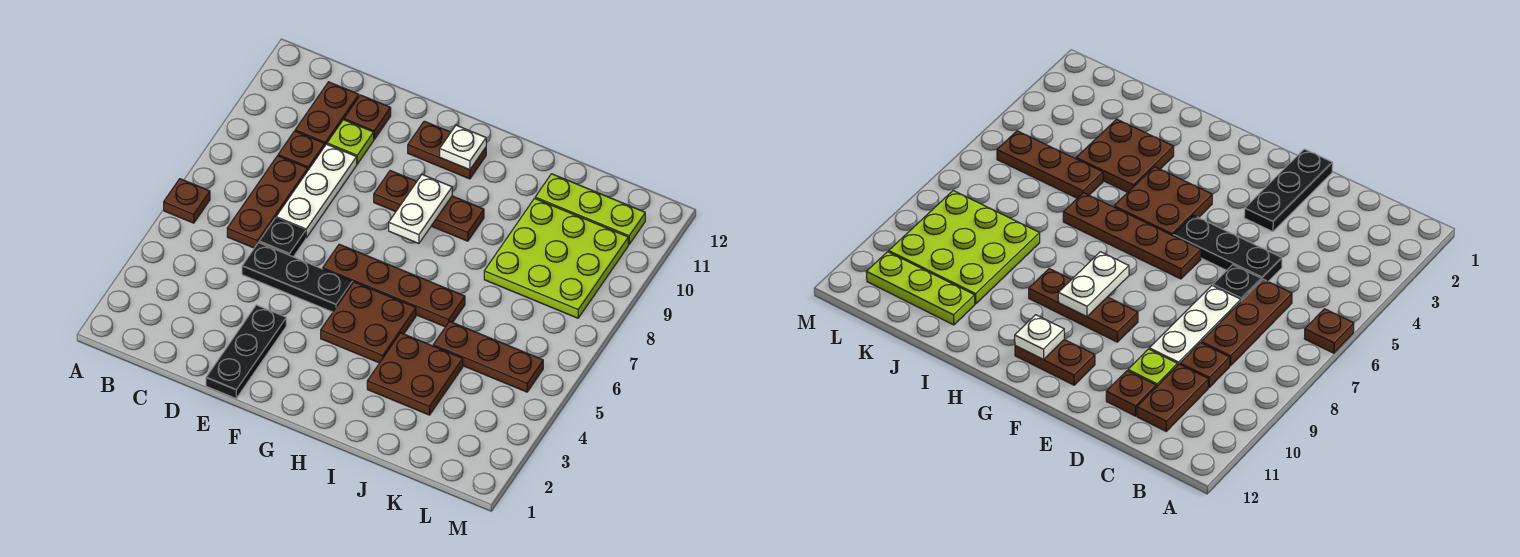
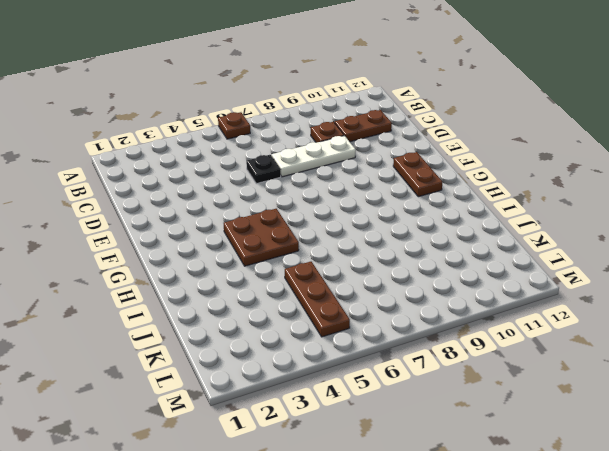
none -> brown plate C6:C8 level 1
none -> black plate D5:F5 level 1
none -> lime plate D10 level 1

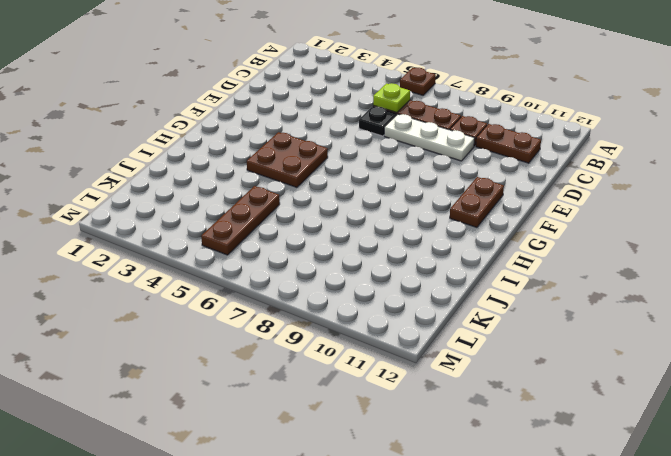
lime plate C6 level 2 -> lime plate D10 level 1
none -> black plate D5:F5 level 1
none -> brown plate D11 level 1
none -> black plate E1:E3 level 1

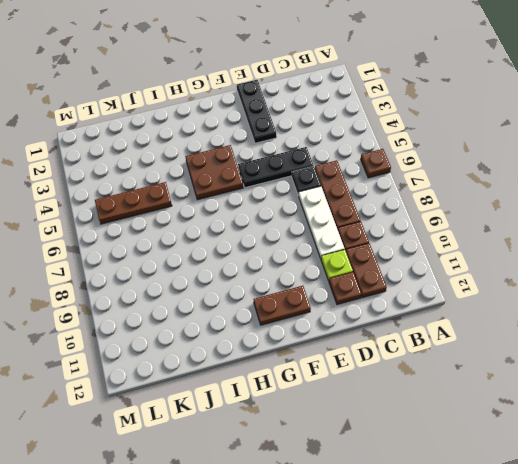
none -> brown plate F6:I6 level 1
none -> brown plate F9:H9 level 1
none -> brown plate I3:J4 level 1

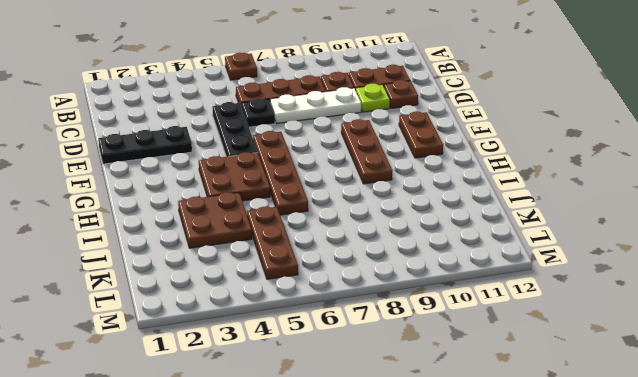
none -> lime plate J8:L10 level 1
none -> lime plate J11:L11 level 1
none -> white plate G8:G9 level 2

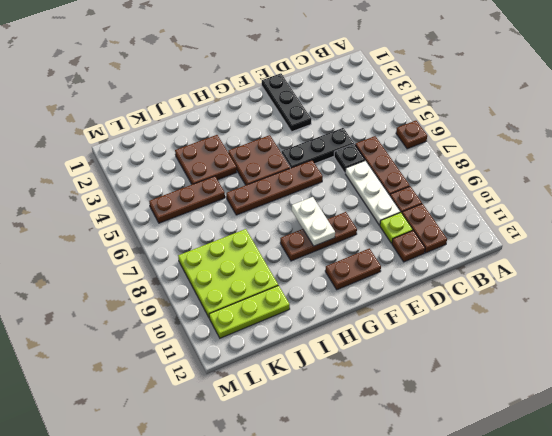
none -> white plate G11 level 2

